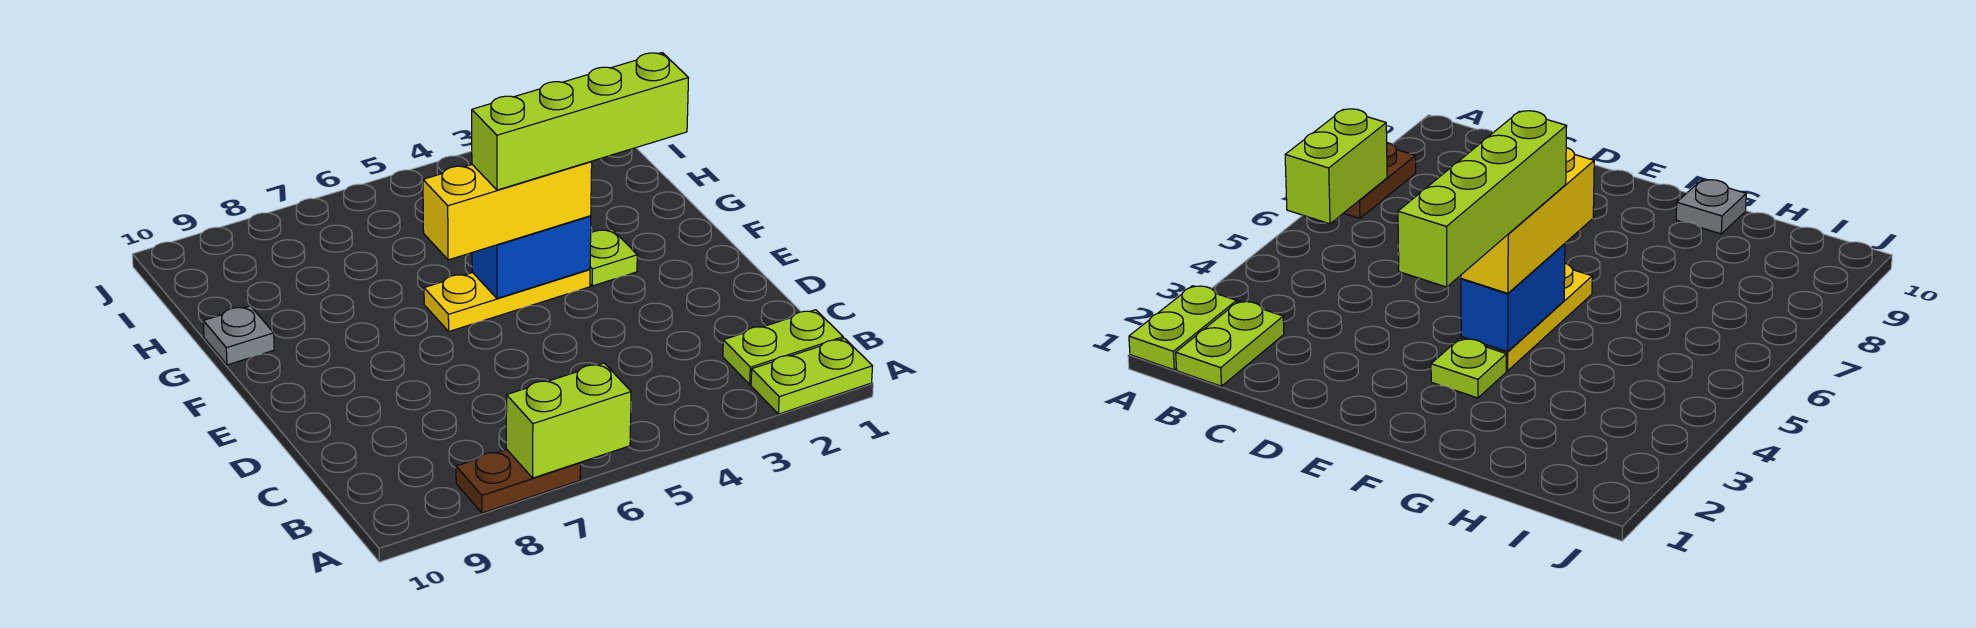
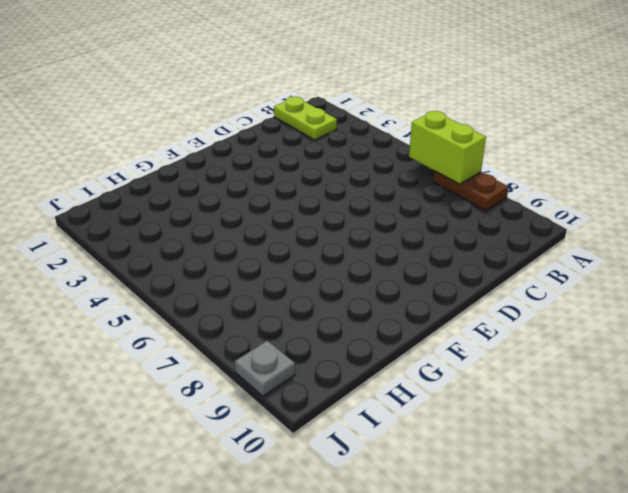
grey plate J9 level 1 -> grey plate G10 level 1
none -> lime plate A1:A2 level 1
none -> lime plate F3 level 1

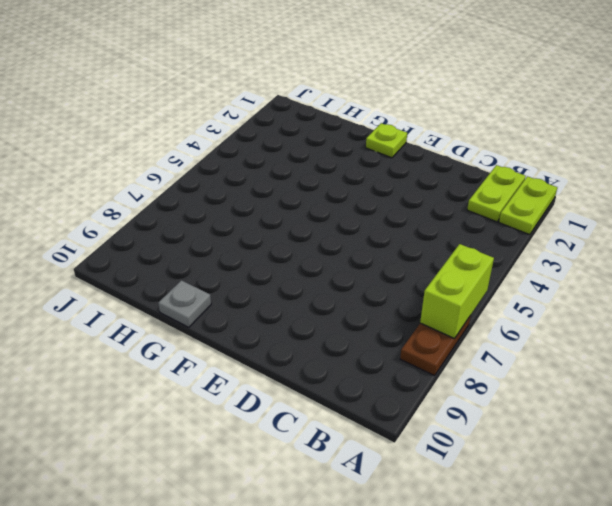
lime plate F1 level 1 -> lime plate F3 level 1
none -> yellow plate F4:F6 level 1
none -> blue brick F4:F5 level 2

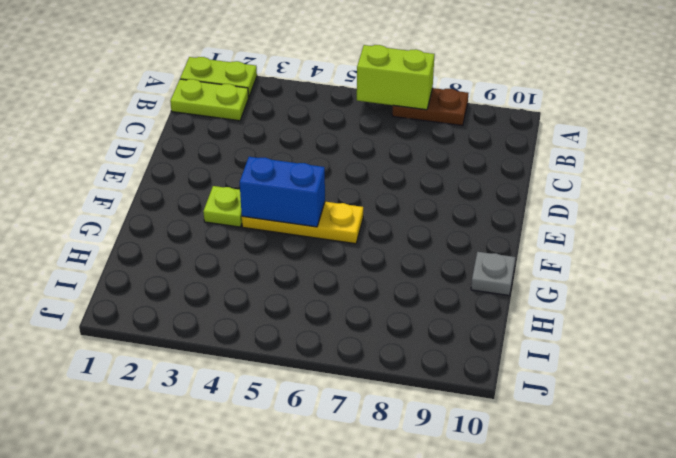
none -> yellow brick F4:F6 level 3
none -> lime brick F2:F5 level 4

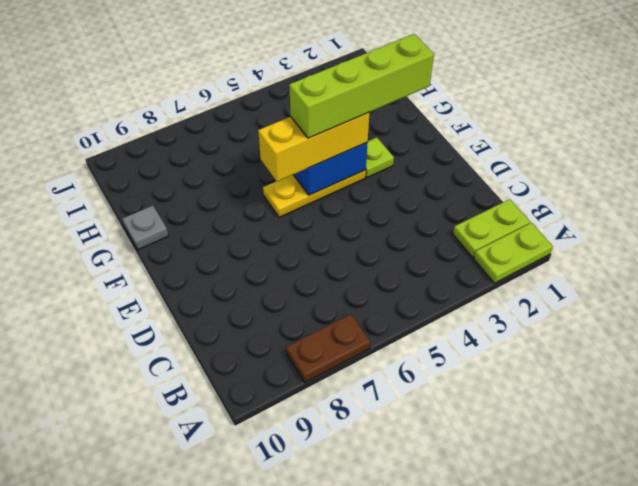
none -> lime brick A6:A7 level 2

